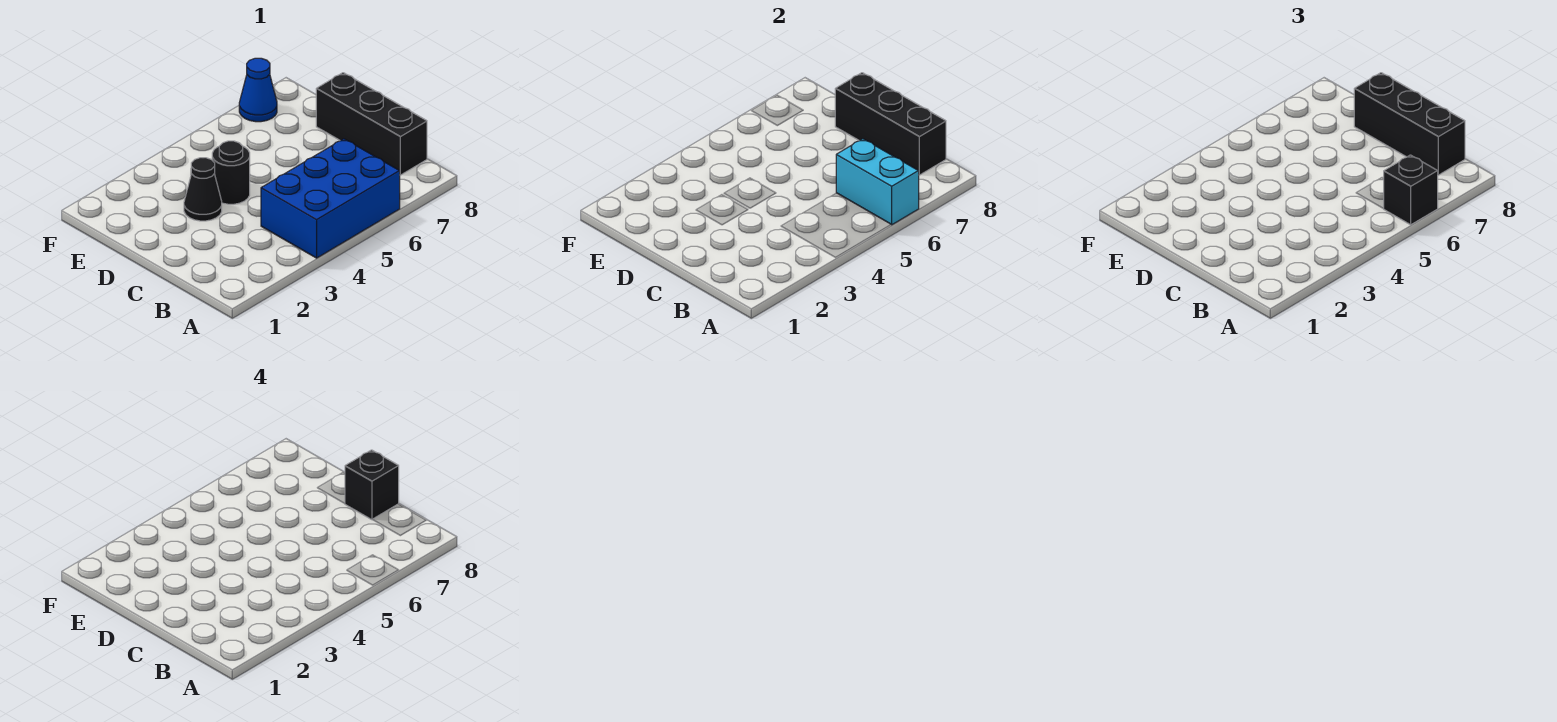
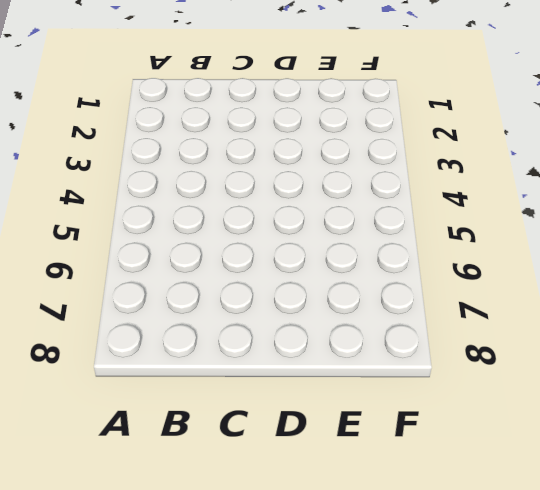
none -> blue brick A4:B6 level 1
none -> black brick B8:D8 level 1

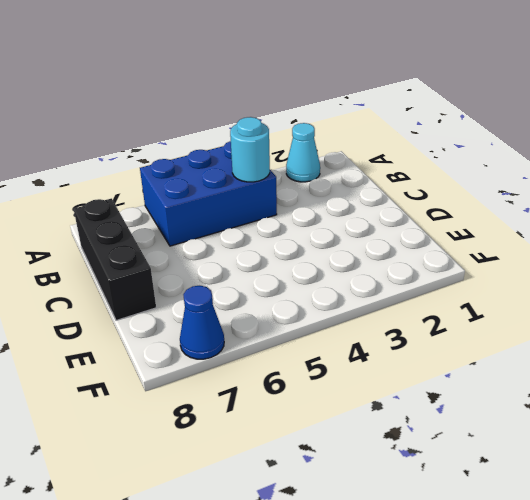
cyan cone A2 level 1 -> none
cyan round brick B4 level 2 -> none
none -> black cone D3 level 1
none -> black round brick D4 level 1

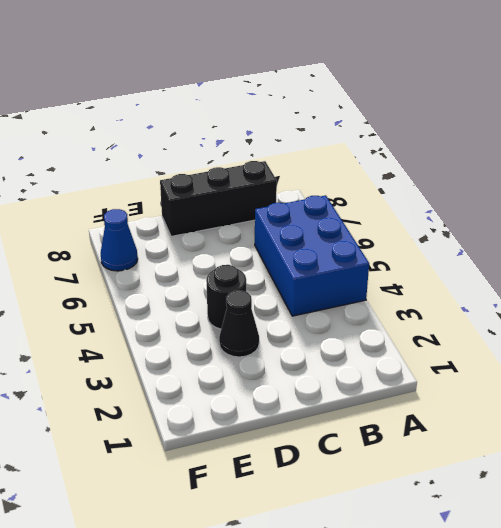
none -> cyan brick A6:B6 level 2
none -> black brick B8:D8 level 2

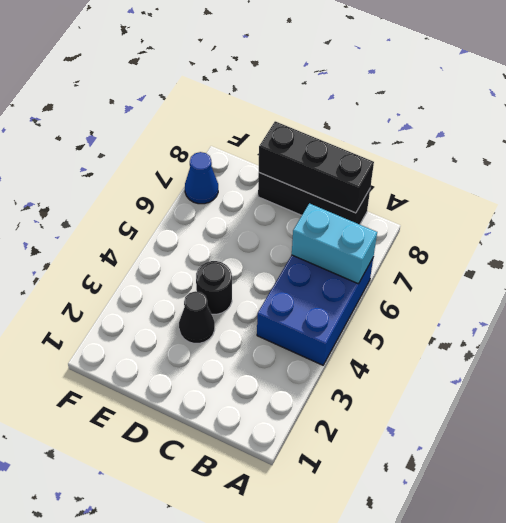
none -> black brick A6 level 3
none -> black brick B8:D8 level 3

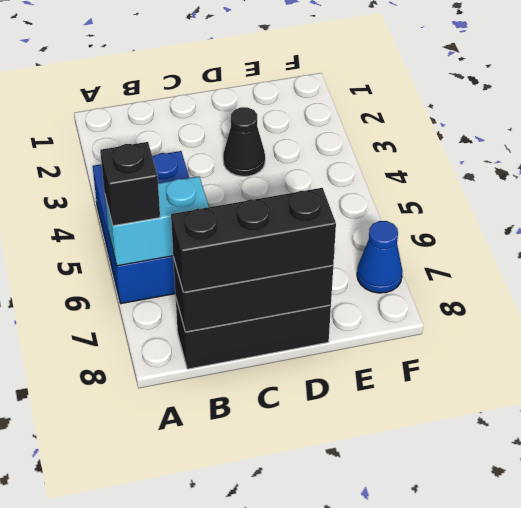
none -> black round brick D4 level 1
none -> black brick C8 level 4

